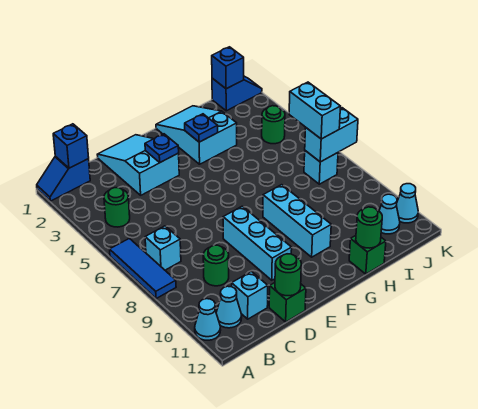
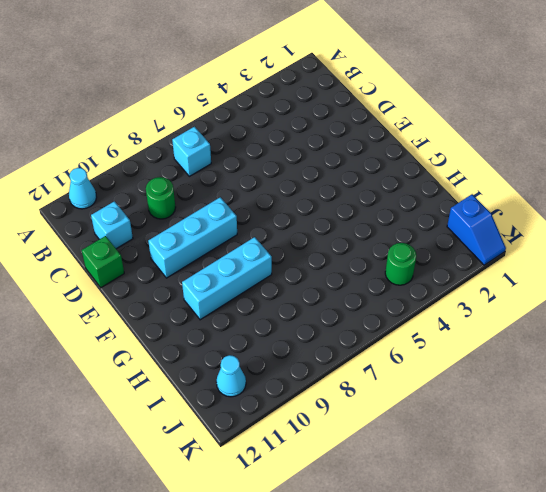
none -> blue slope A1:B1 level 1 top B
none -> blue tile A6:A8 level 1
none -> green round brick B4 level 1

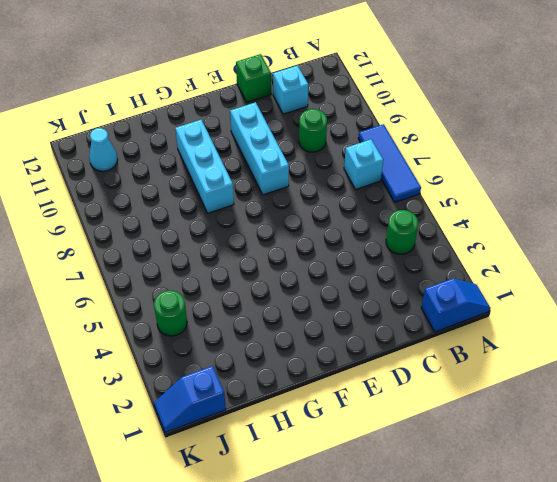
none -> cyan cone A11 level 1
none -> cyan cone B11 level 1
none -> cyan slope D1:E3 level 1 top 3

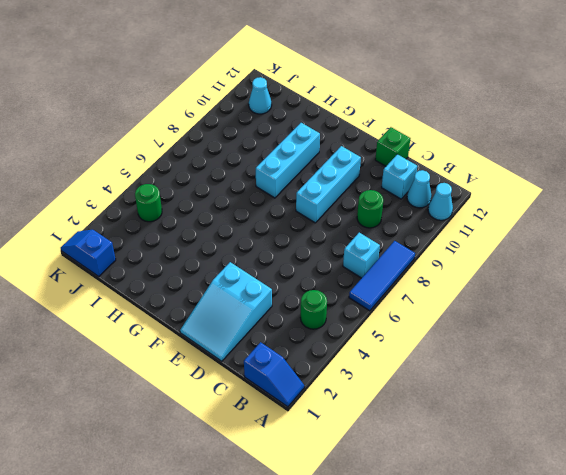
none -> cyan slope G1:H3 level 1 top 3
none -> green brick H12 level 1
none -> cyan brick J7 level 1

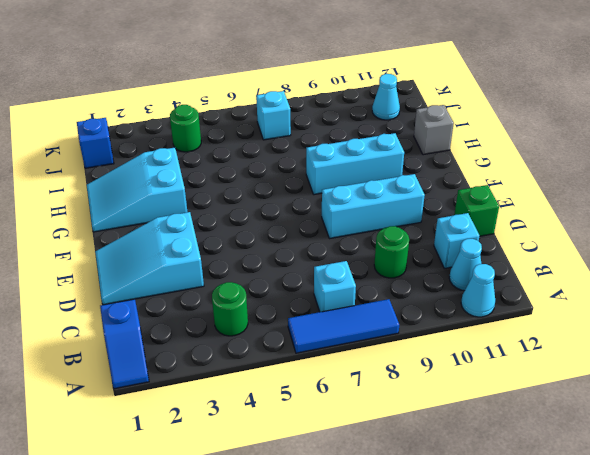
grey brick H12 level 1 -> green brick H12 level 1
none -> cyan cone K11 level 1
none -> blue brick B1 level 2
none -> green round brick D12 level 2

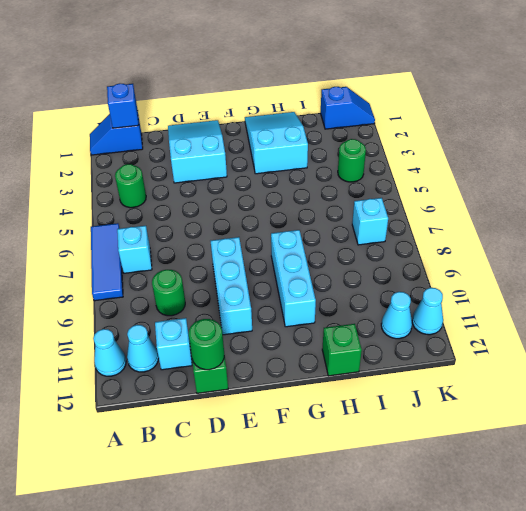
none -> blue plate E3 level 2
none -> blue plate G3 level 2
none -> green round brick H12 level 2

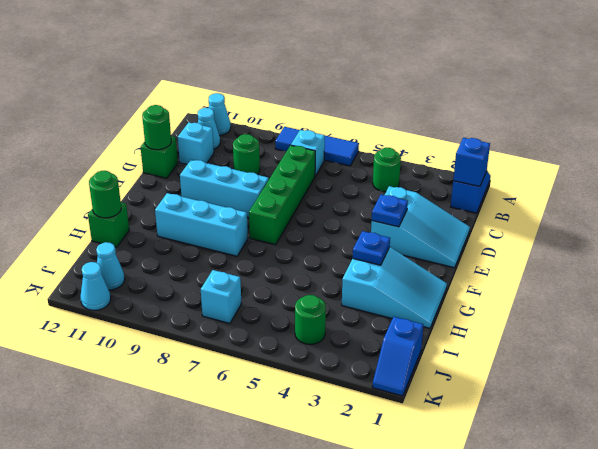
green brick C7:F7 level 1 -> none
none -> blue brick J1 level 2
none -> cyan brick J7:K7 level 2
none -> cyan brick J6:J7 level 3

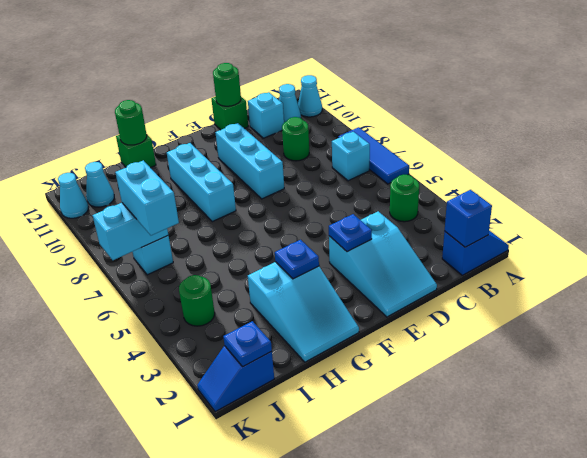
blue plate J1 level 2 -> blue brick J1 level 2

